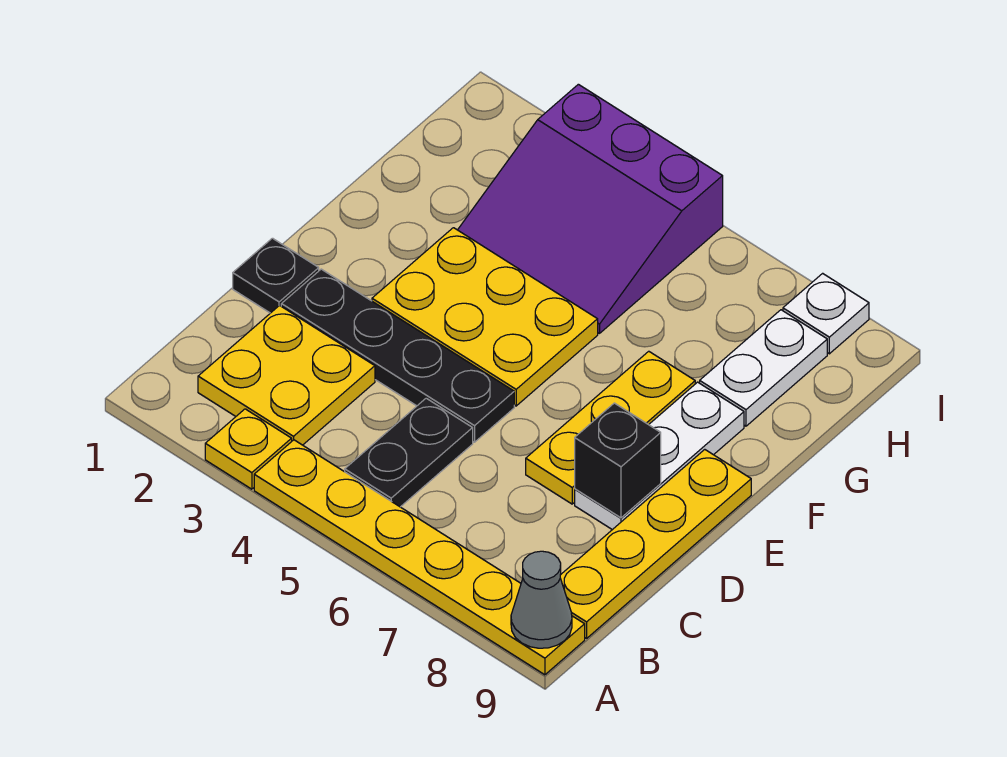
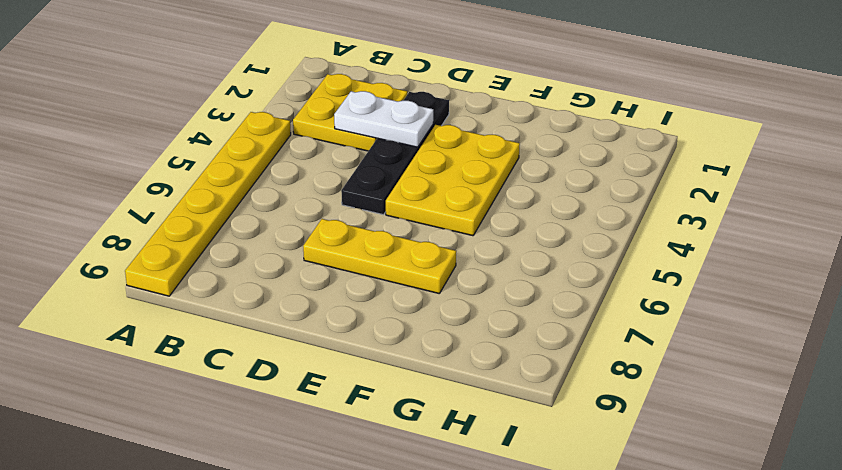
white plate C3:D3 level 2 -> white plate G8:H8 level 1
none -> yellow plate A3 level 1
none -> black plate B5:C5 level 1
none -> yellow plate B9:E9 level 1

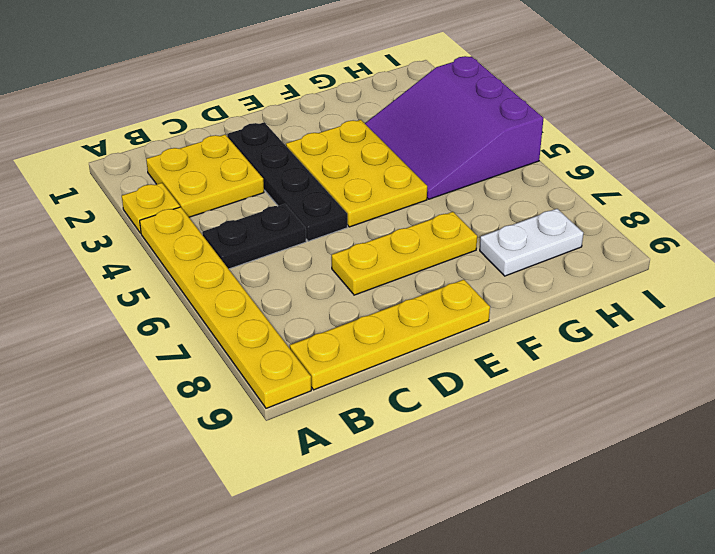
none -> black plate D1 level 1
none -> white plate D8:F8 level 1
none -> white plate I8 level 1

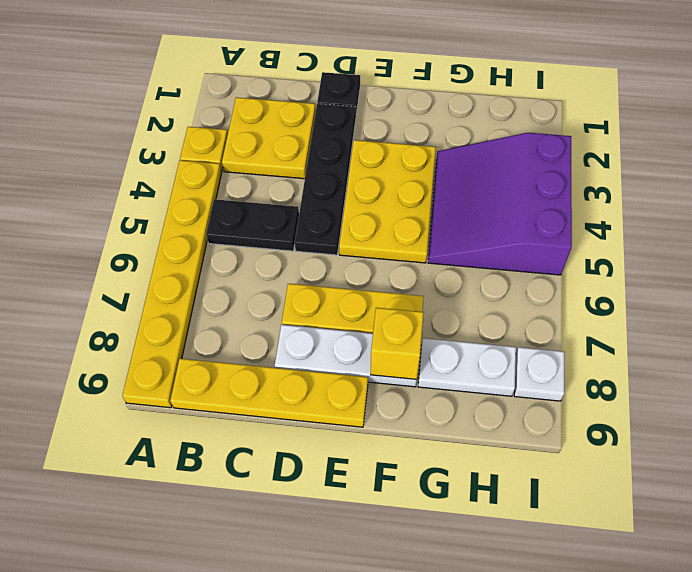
yellow brick F8 level 2 -> none
none -> grey cone A9 level 2
none -> black brick D8 level 2

